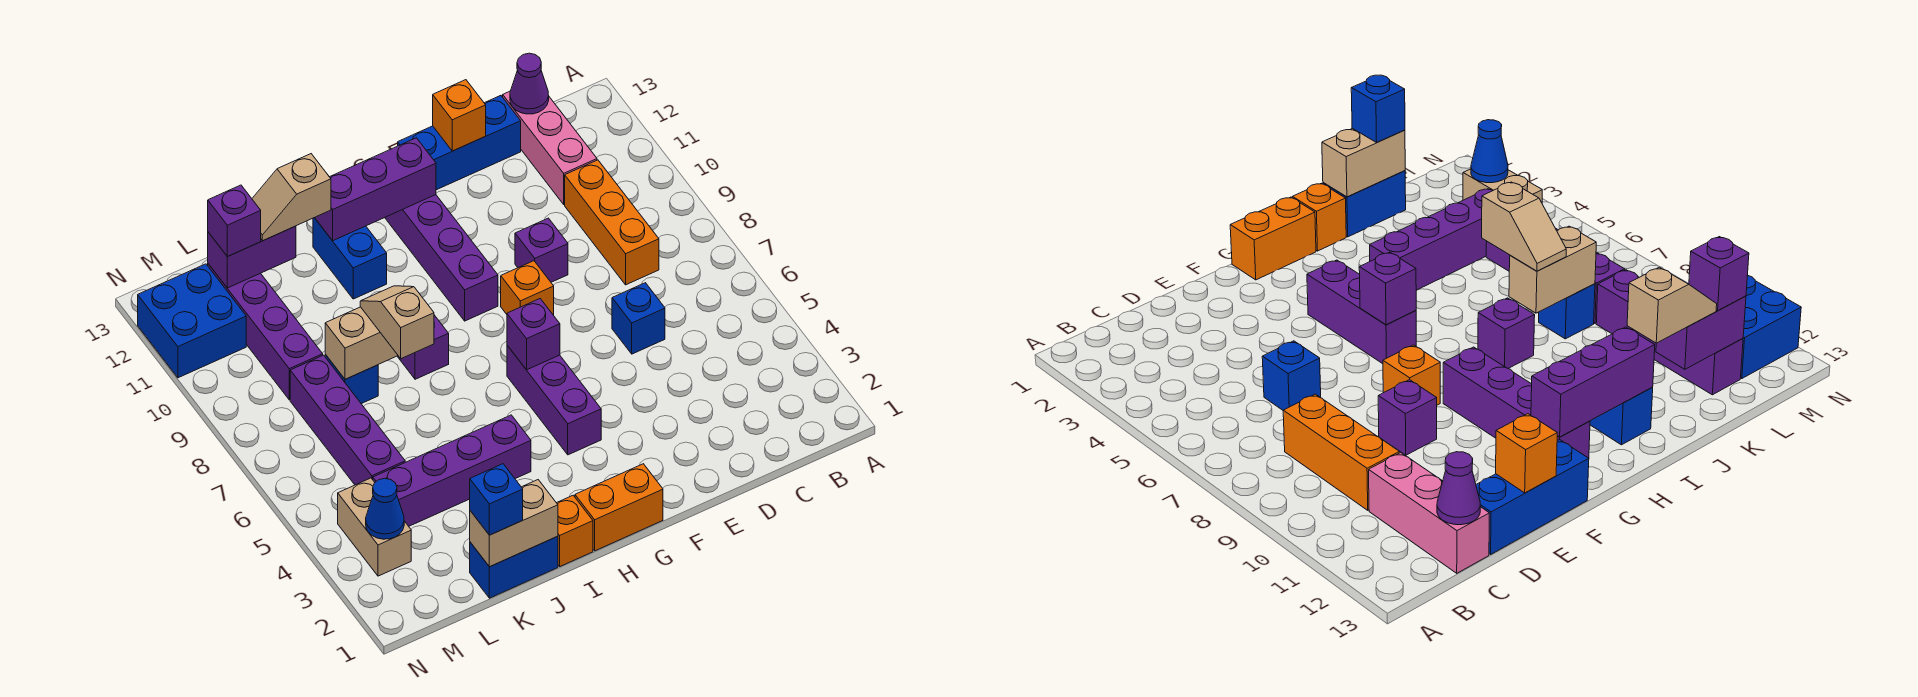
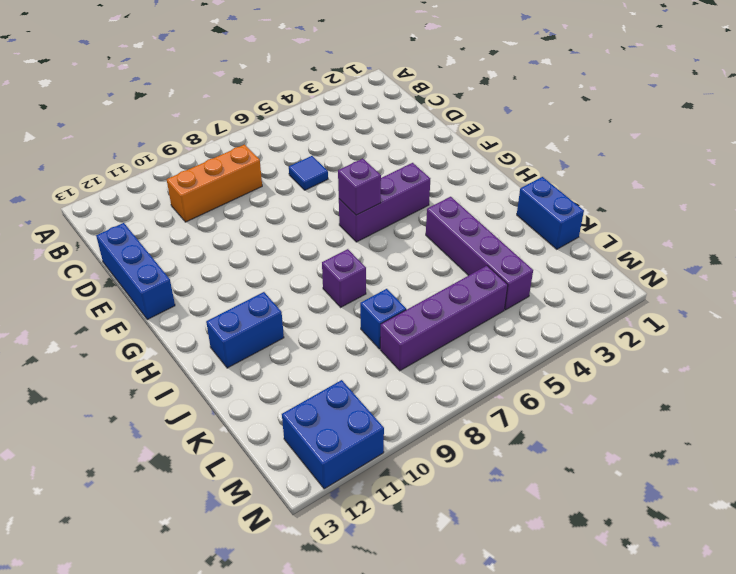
blue tile D6 level 1 -> blue brick D6 level 1
none -> pink brick C11:C13 level 1
none -> purple brick E9 level 1
none -> orange brick F8 level 1
none -> orange brick G1:H1 level 1

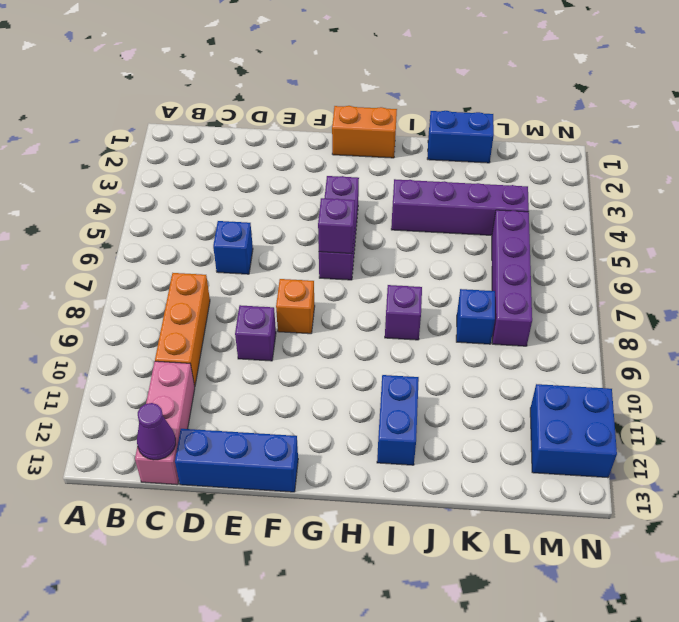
none -> purple brick G9:G12 level 1
none -> orange brick I1 level 1
none -> purple brick L9:L12 level 1
none -> tan brick M3:M4 level 1

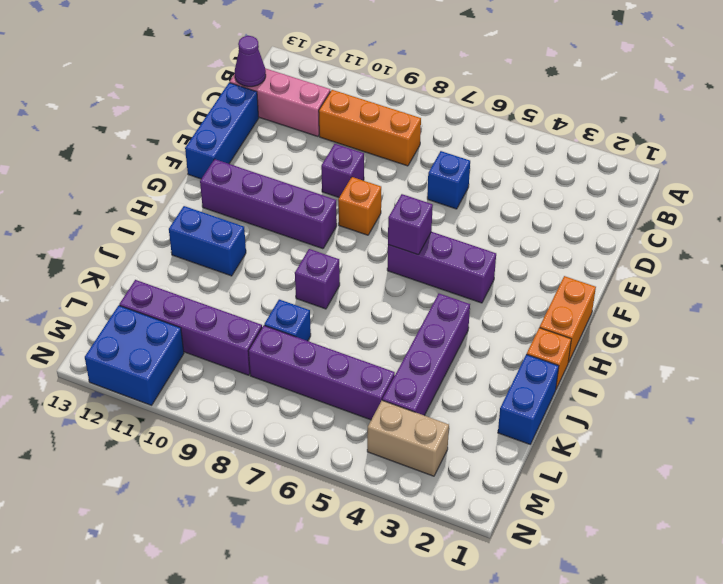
none -> orange brick E13 level 2
none -> purple brick G12:I12 level 2
none -> tan brick J1:K1 level 2
none -> tan brick J8:K8 level 2

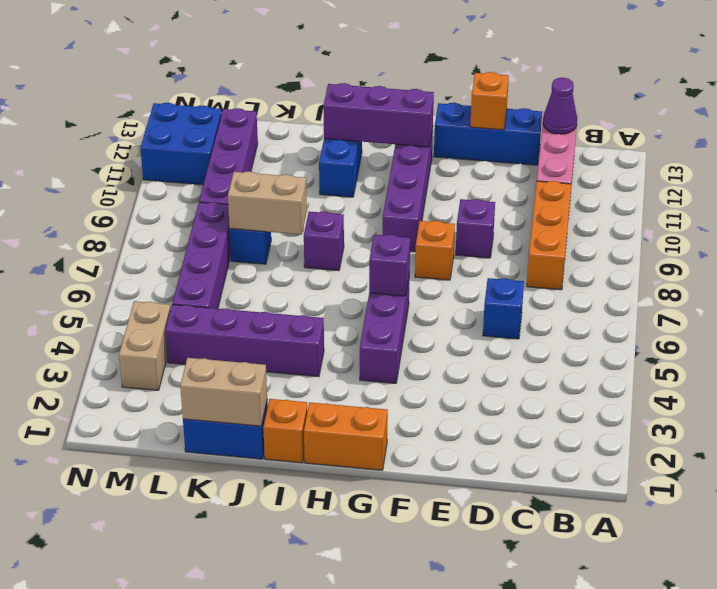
none -> purple brick K12:L12 level 2
none -> blue cone M3 level 2
none -> tan slope J7:J8 level 3 top 7
none -> tan slope J12:K12 level 3 top J

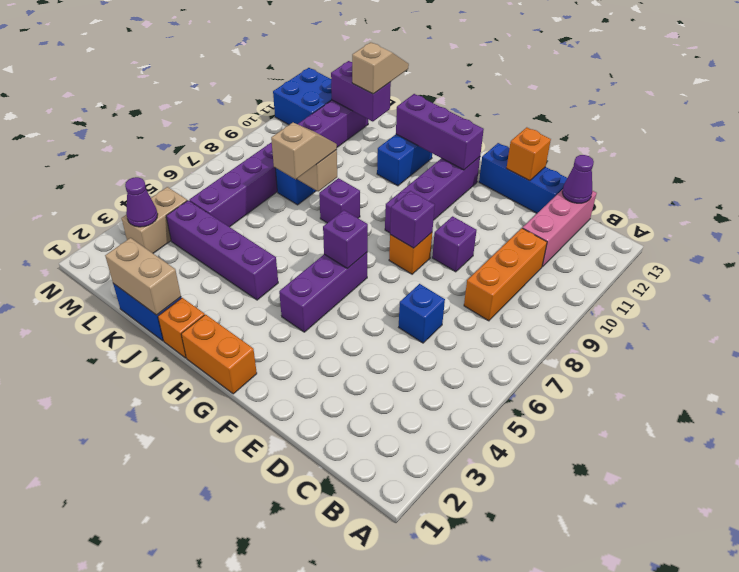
purple brick F8 level 2 -> purple brick L12 level 3
tan slope K12:K13 level 3 top 12 -> tan slope J12:K12 level 3 top J
purple cone M3 level 2 -> blue cone M3 level 2
none -> blue brick K1 level 3

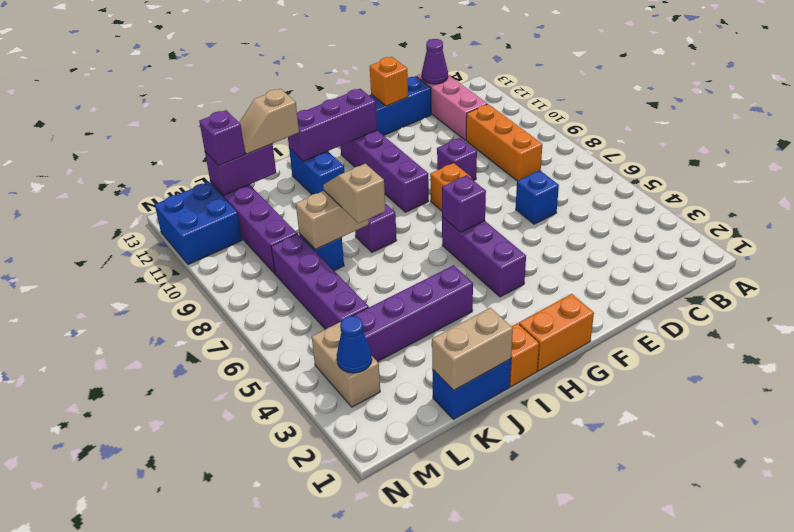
none -> blue brick K1 level 3

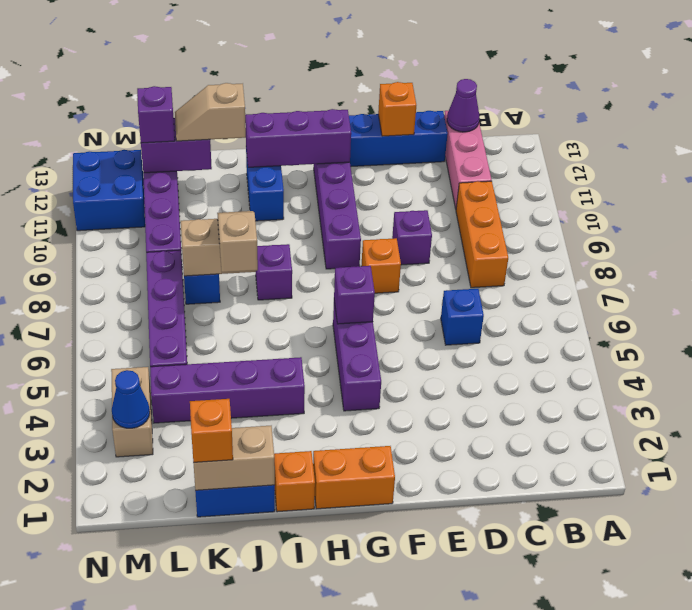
orange brick K1 level 3 -> blue brick K1 level 3

